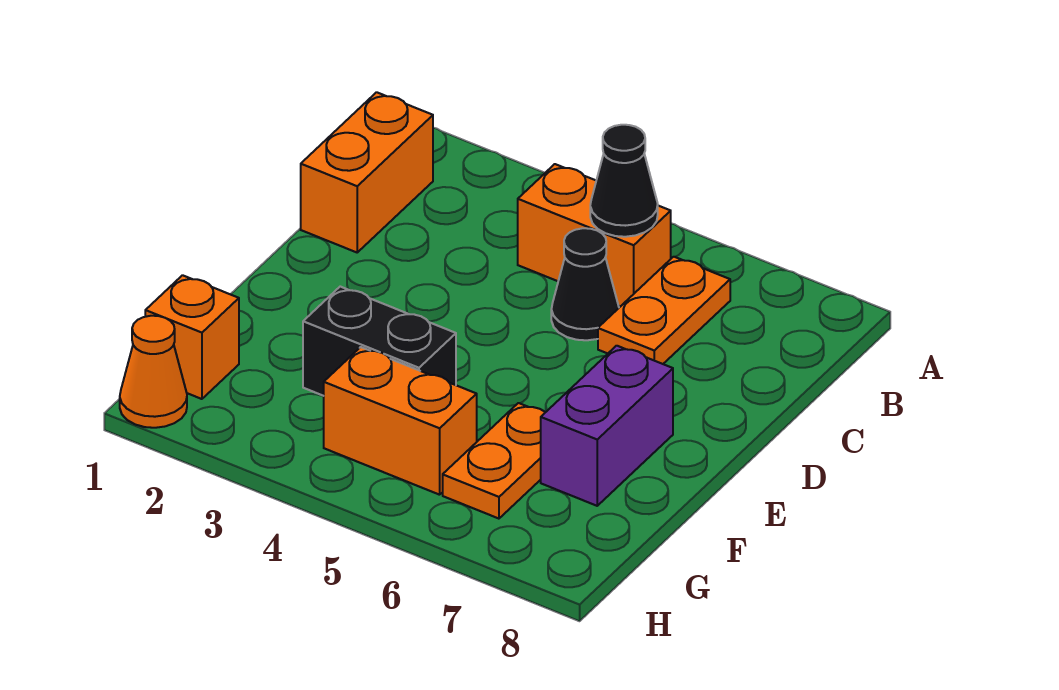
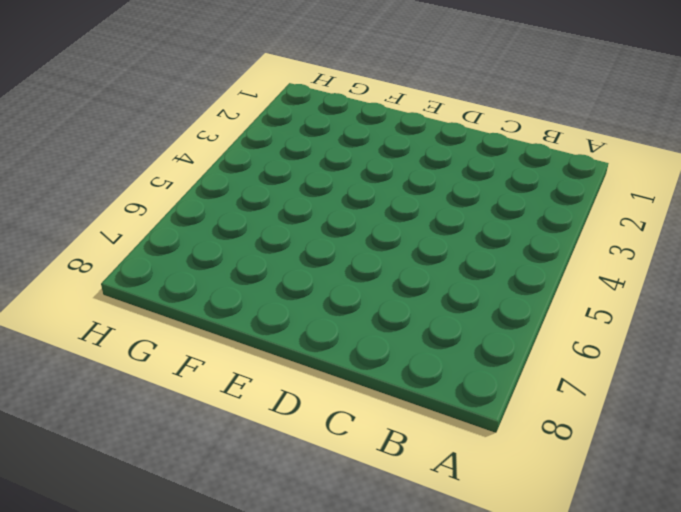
none -> orange brick B1:C1 level 1
none -> orange brick B4:B5 level 1

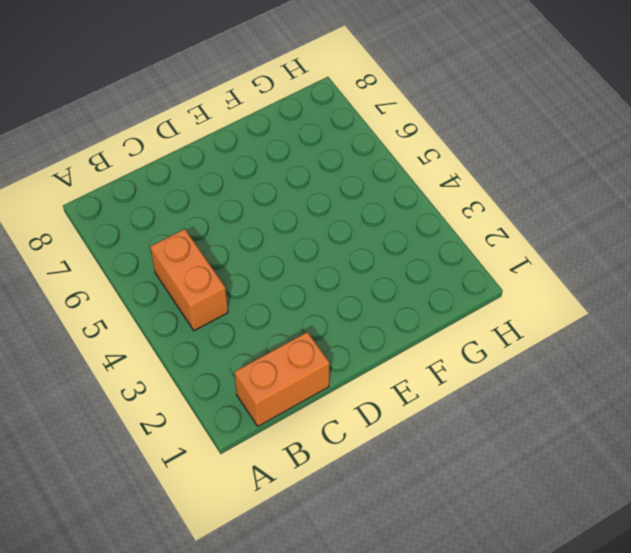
none -> orange plate B6:C6 level 1
none -> black cone C5 level 1

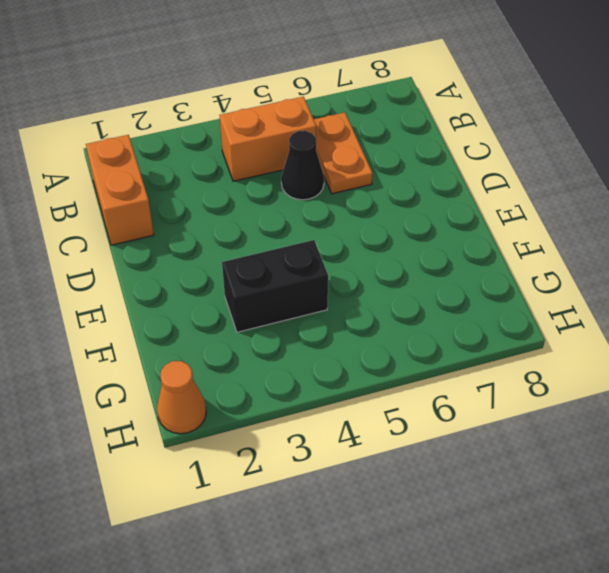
none -> purple brick E7:F7 level 1
none -> orange plate F6:G6 level 1

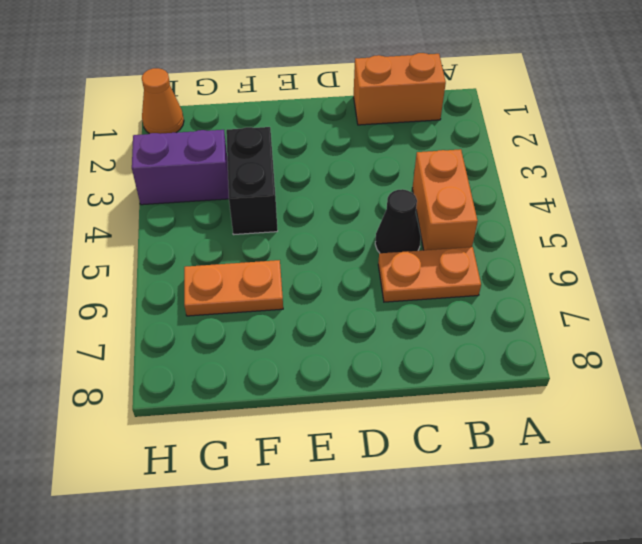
purple brick G3:H3 level 1 -> purple brick E7:F7 level 1
none -> orange brick G1 level 1
none -> orange brick G4:G5 level 1

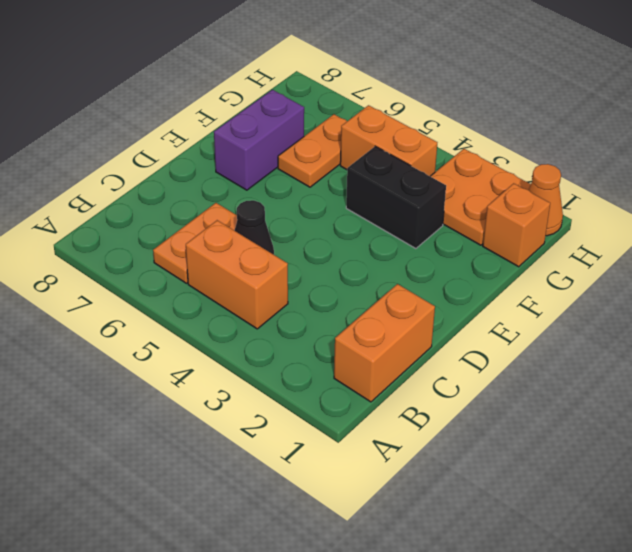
orange plate G2:H3 level 1 -> none
none -> black cone B5 level 2

